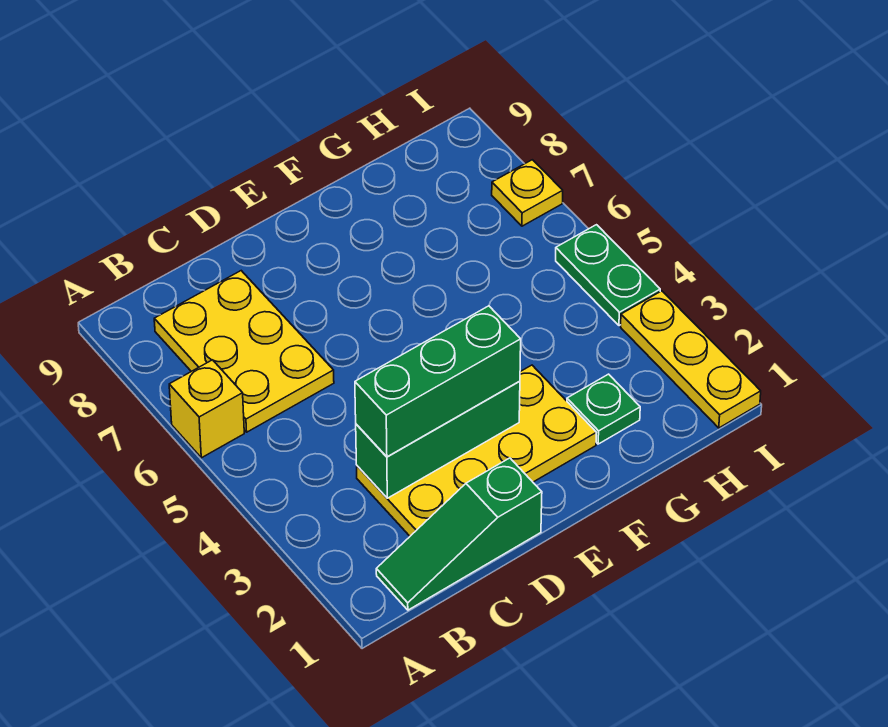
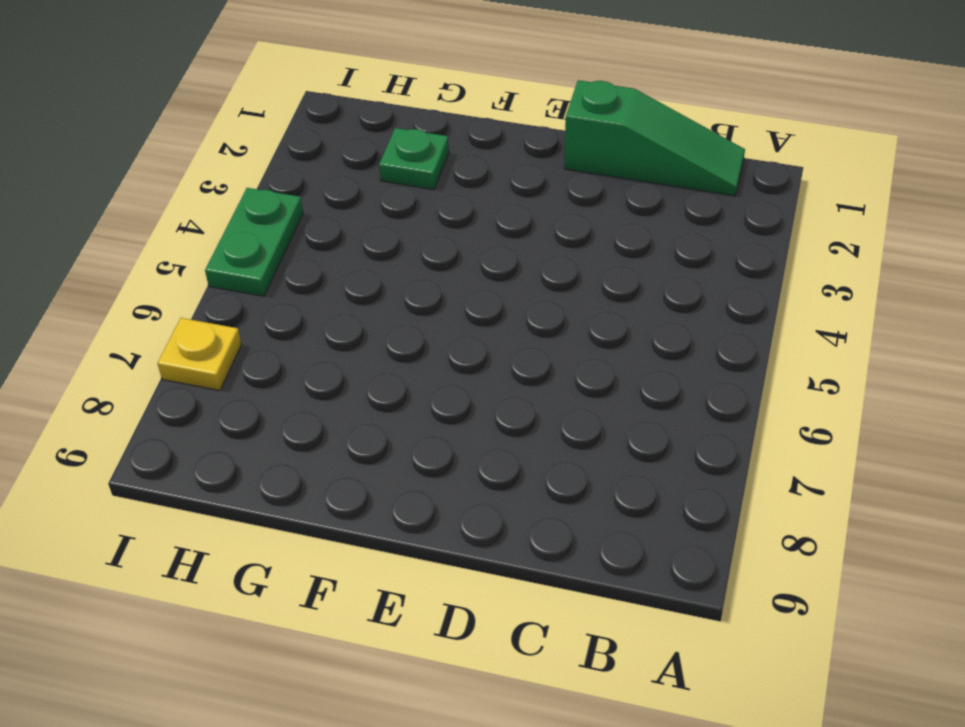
none -> yellow brick A6 level 1
none -> yellow plate B6:C8 level 1

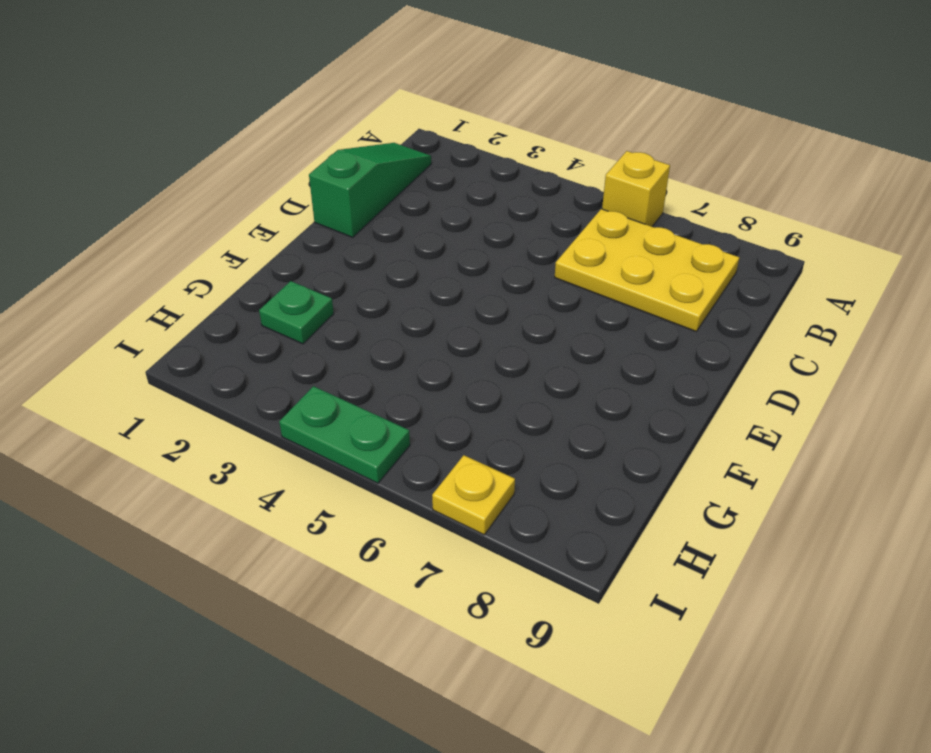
none -> yellow plate C2:F3 level 1
none -> yellow plate I1:I3 level 1

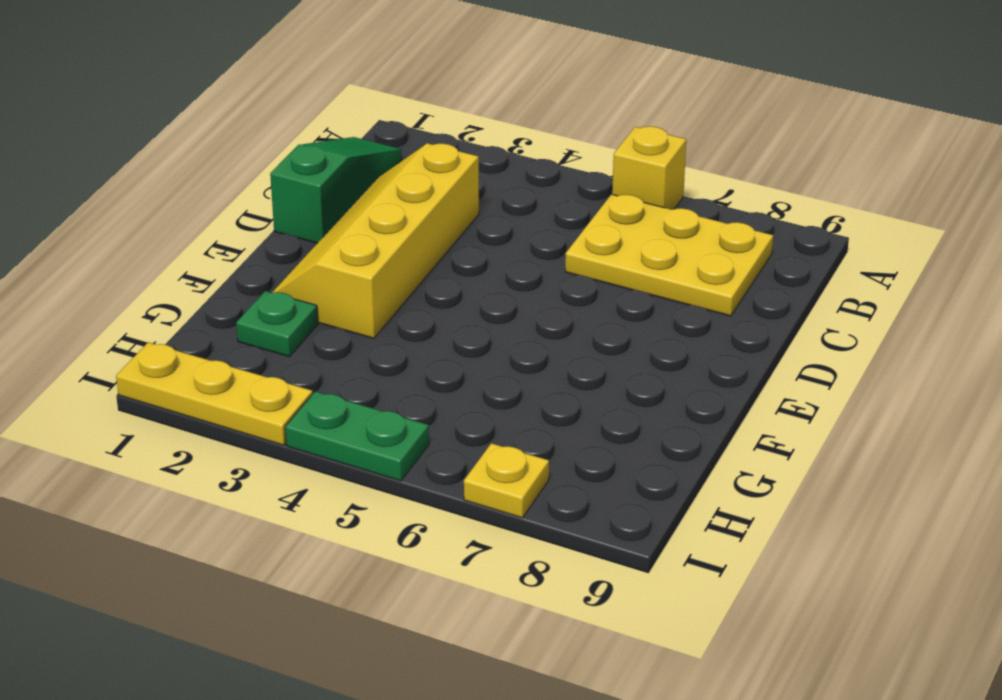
yellow slope C2:F3 level 1 top 3 -> yellow plate C2:F3 level 1
none -> green brick C3:E3 level 2
none -> green brick C3:E3 level 3

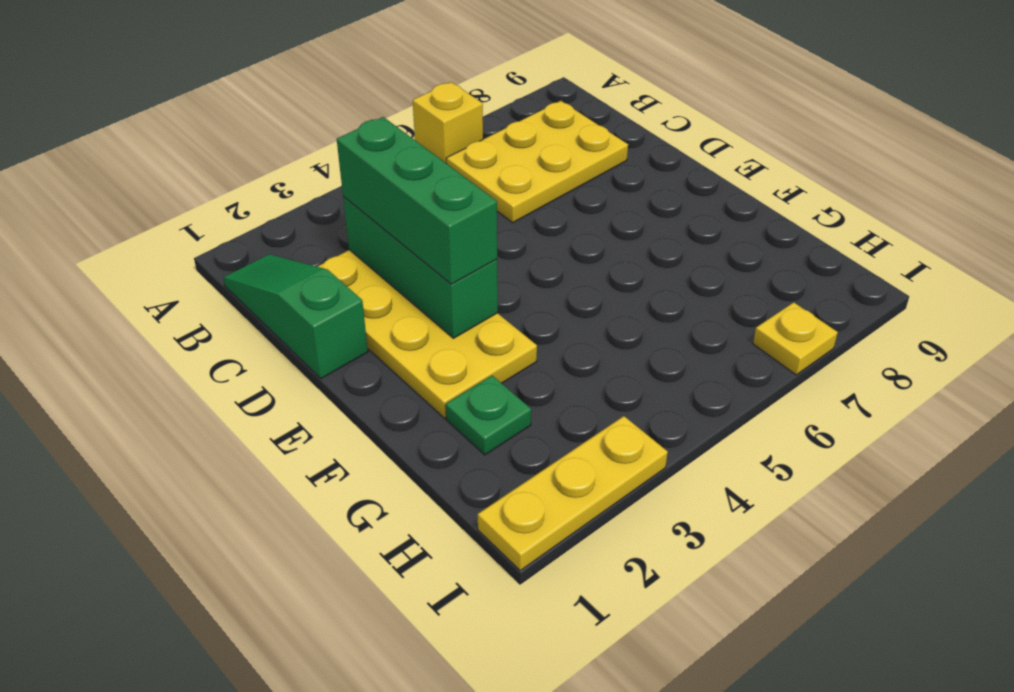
none -> green plate I4:I5 level 1

